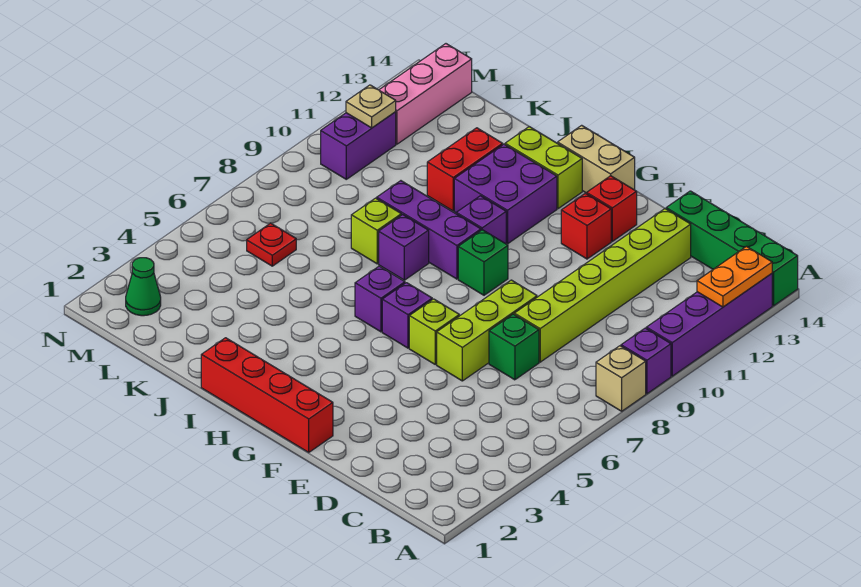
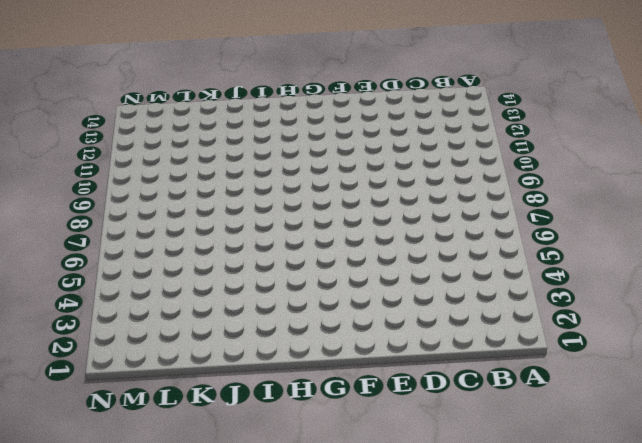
none -> tan brick A8 level 1
none -> purple brick A9 level 1
none -> purple brick A10:A13 level 1

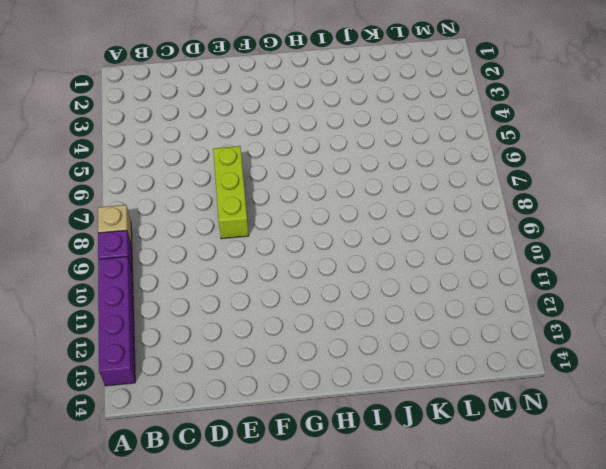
none -> green brick A14:D14 level 1
none -> green brick D7 level 1
none -> lime brick D8:D13 level 1

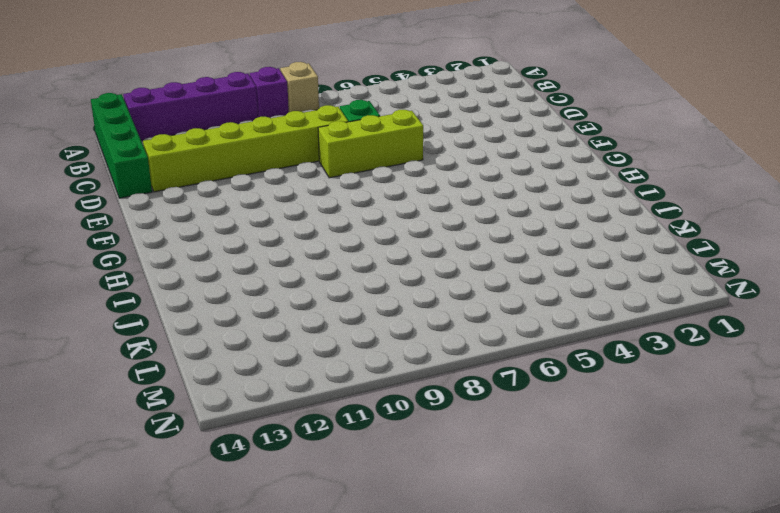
none -> red brick F1:I1 level 1
none -> lime brick F6 level 1
none -> red brick F12 level 1

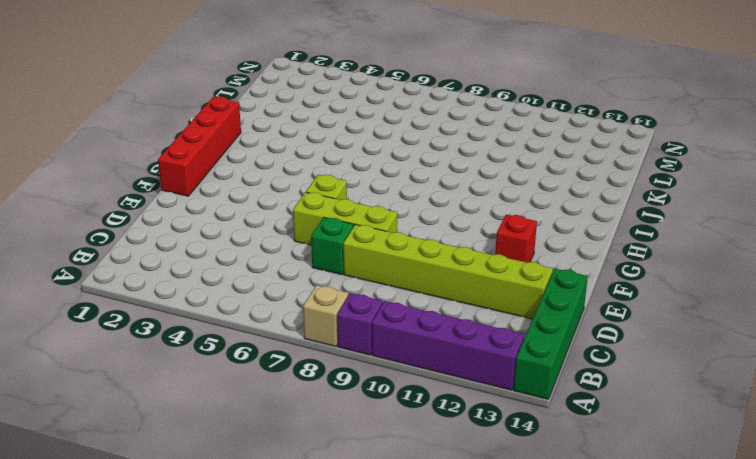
none -> red brick F13 level 1
none -> purple brick G6 level 1
none -> green brick G9 level 1

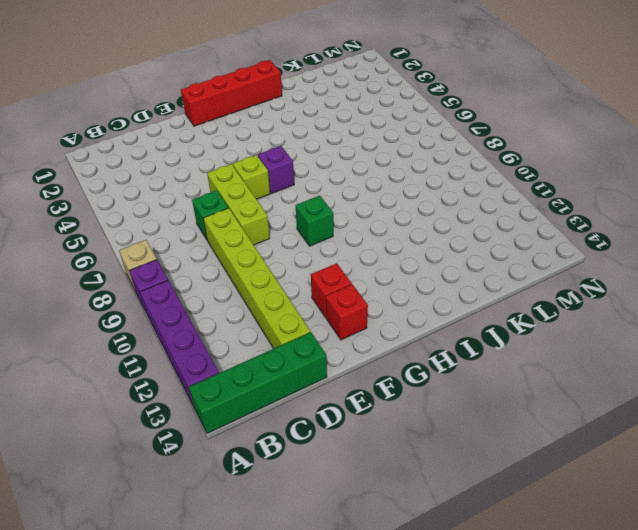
none -> tan brick G14:H14 level 1
none -> purple brick H6 level 1
none -> purple brick H9:J9 level 1

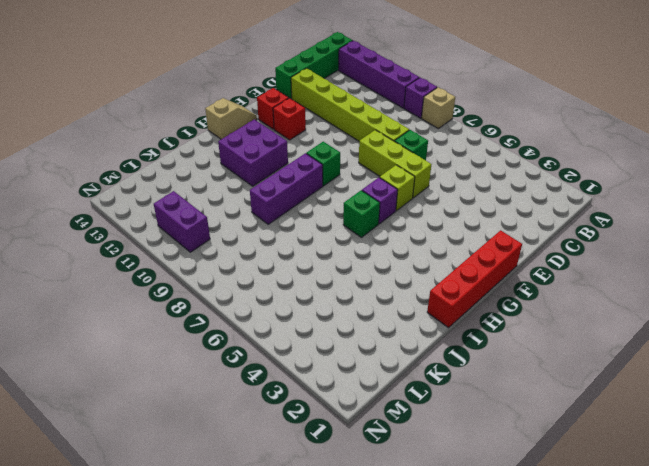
tan slope G14:H14 level 1 top H -> tan brick G14:H14 level 1
green brick H6 level 1 -> purple brick H6 level 1
none -> purple brick H10 level 1
none -> lime brick H13:I13 level 1
none -> purple brick I8 level 1

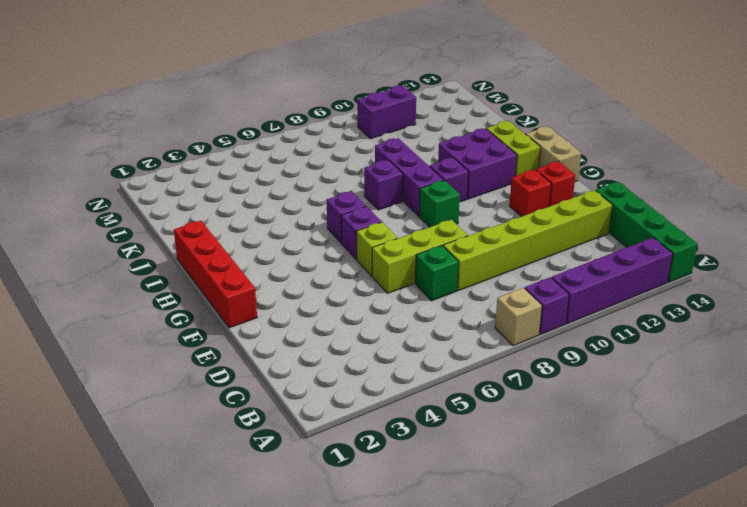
none -> lime brick J8 level 1
none -> red brick J11:J12 level 1
none -> red plate L6 level 1

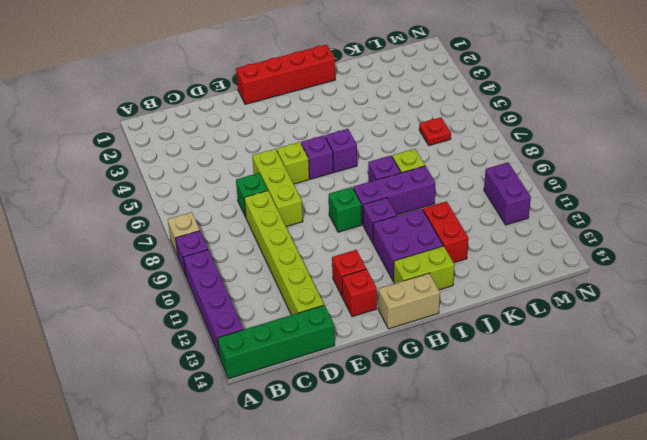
none -> green cone M2 level 1
none -> pink brick M12:M14 level 1
none -> orange plate A12:A13 level 2

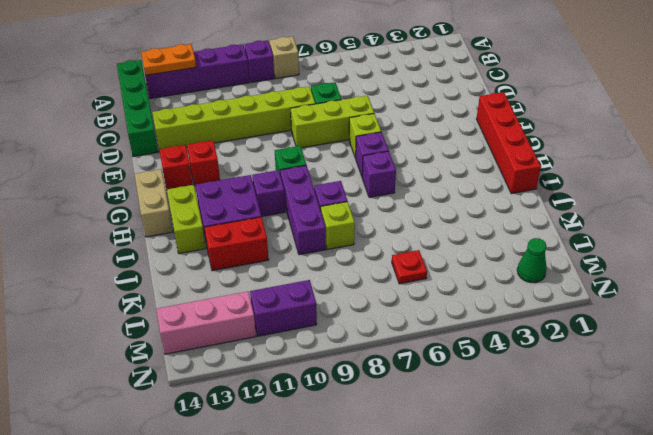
none -> tan plate M11 level 2

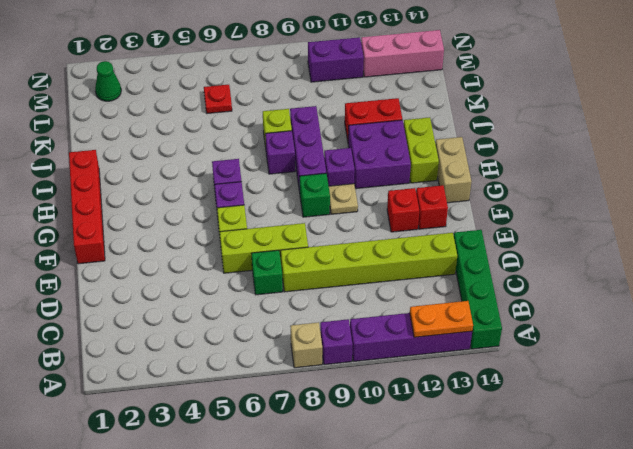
tan plate G10 level 1 -> tan plate M11 level 2

